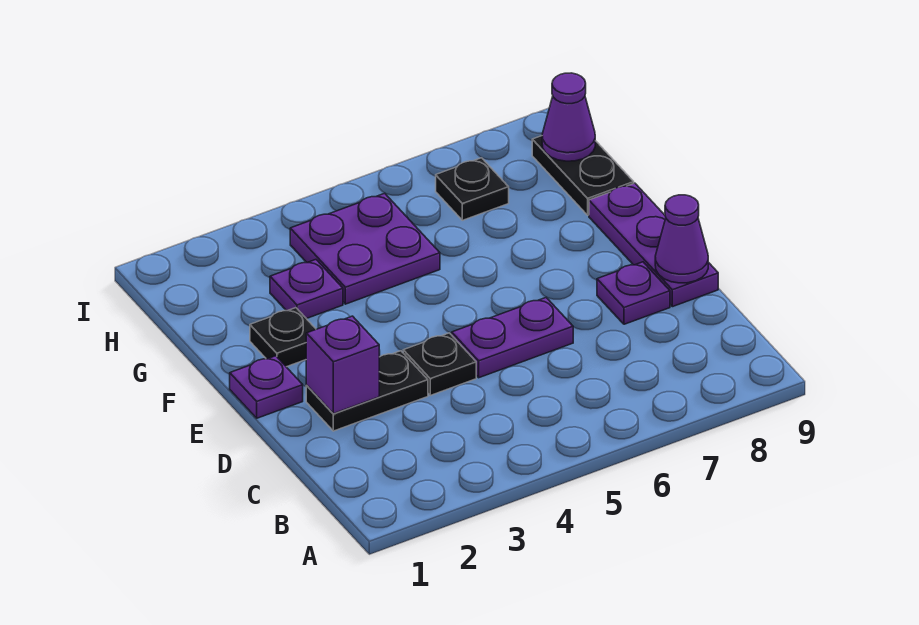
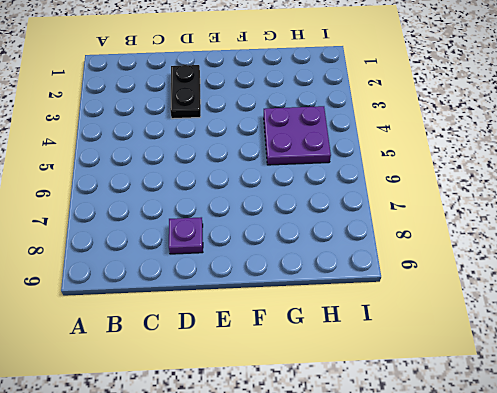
none -> black plate D4 level 1
none -> purple plate D5:D6 level 1
none -> purple plate D9:F9 level 1

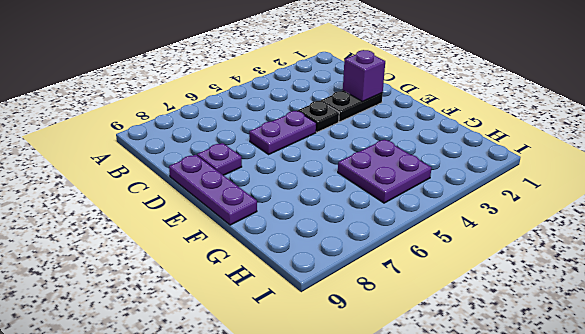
none -> purple plate E1 level 1
none -> black plate F2 level 1
none -> purple plate G3 level 1

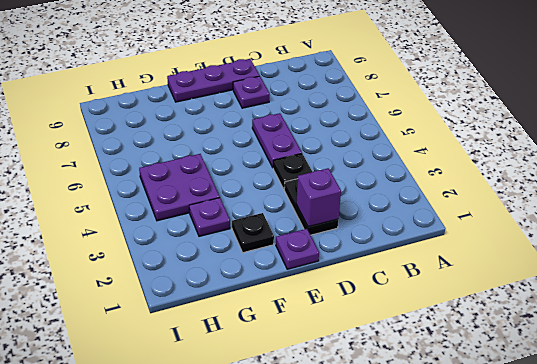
none -> black plate G9:H9 level 1
none -> black plate H7 level 1
none -> purple cone D9 level 2

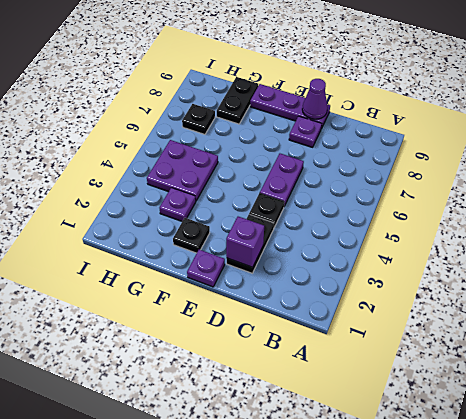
black plate G8:G9 level 1 -> black plate G9:H9 level 1
none -> purple cone H9 level 2

